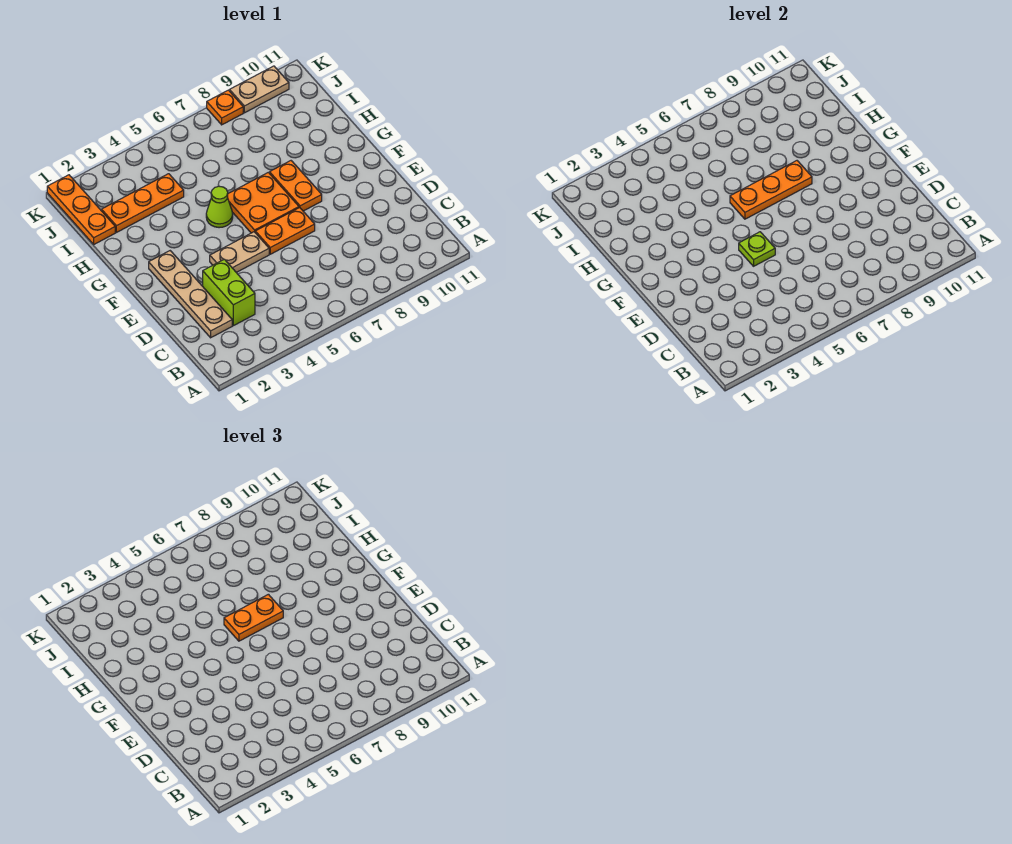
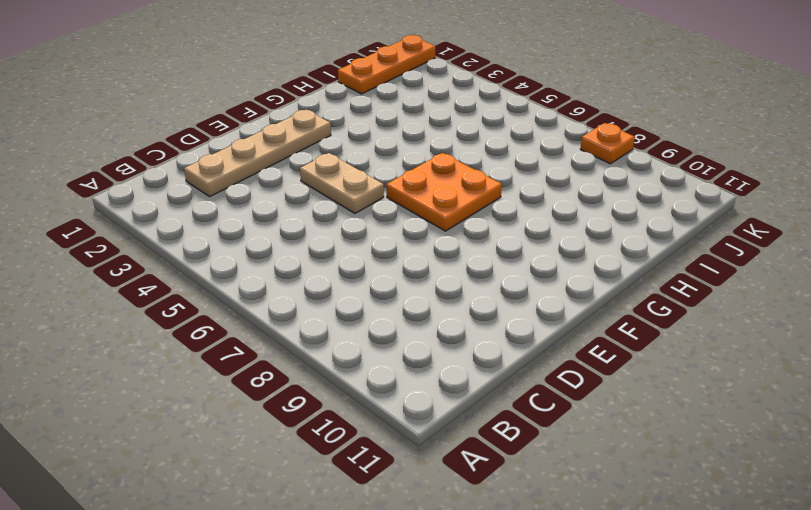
none -> lime brick C3:D3 level 1
none -> orange plate E6:E7 level 1
none -> orange plate F8:G8 level 1

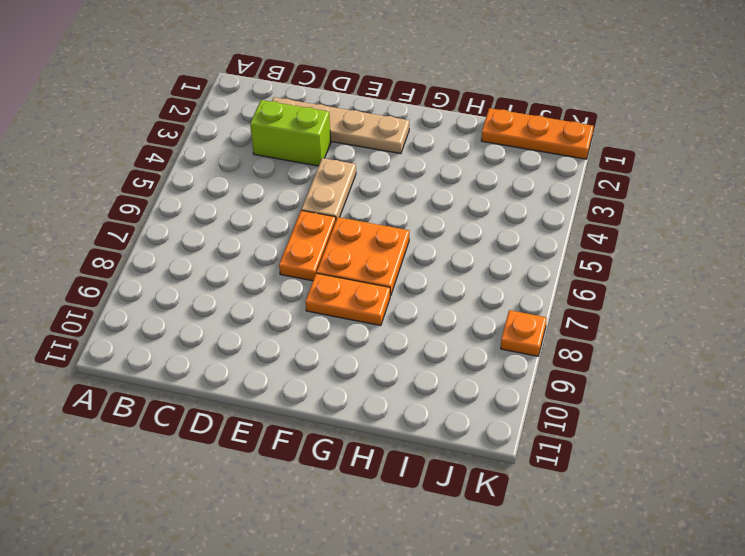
none -> lime cone G5 level 1
none -> orange plate I2:I4 level 1
none -> tan plate K9:K10 level 1

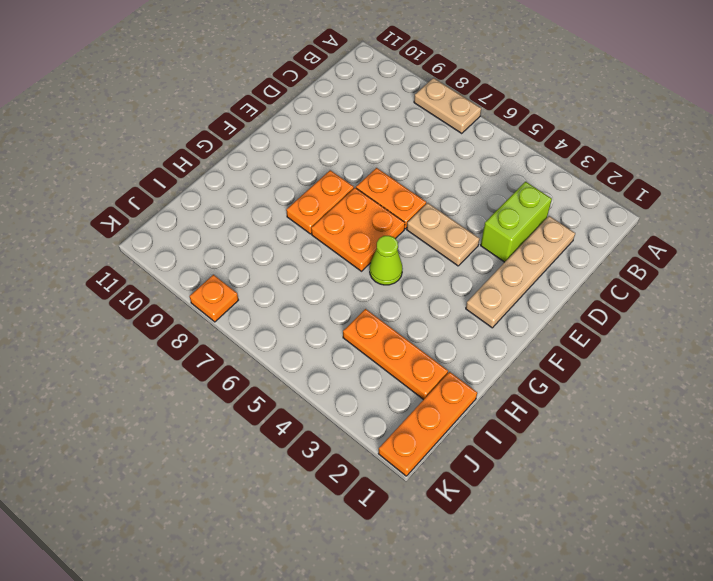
tan plate A7:A8 level 1 -> tan plate K9:K10 level 1
none -> lime plate E5 level 2
none -> orange plate G6:G8 level 2
none -> orange plate G6:G7 level 3

